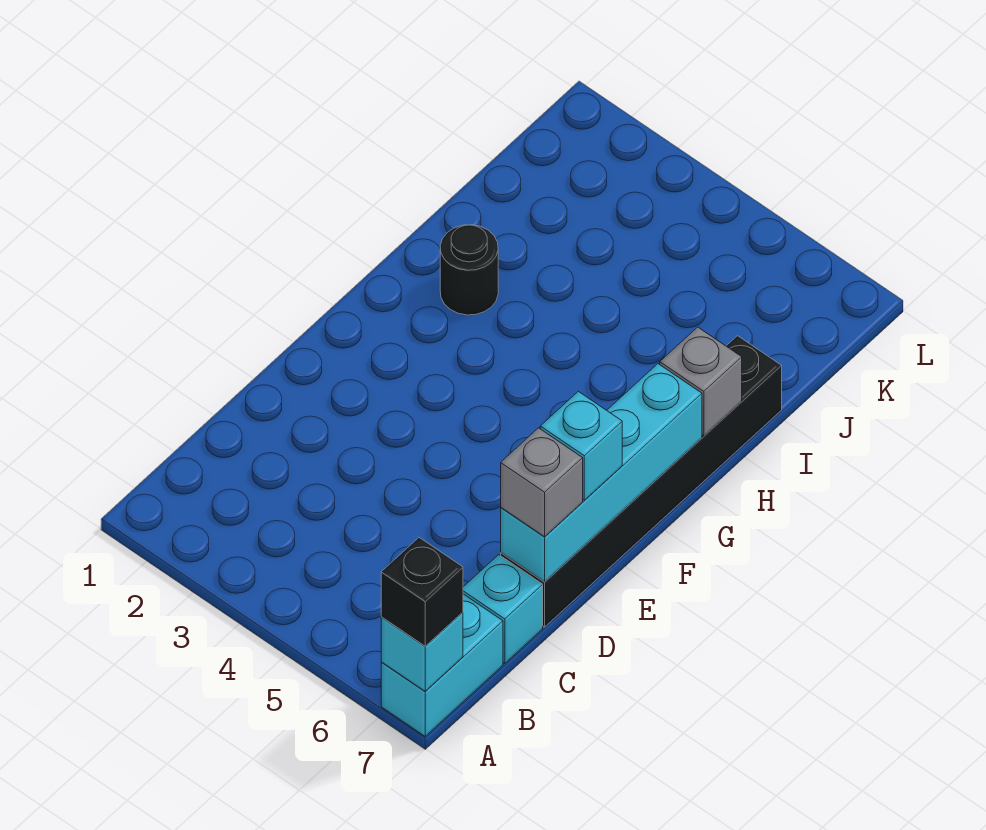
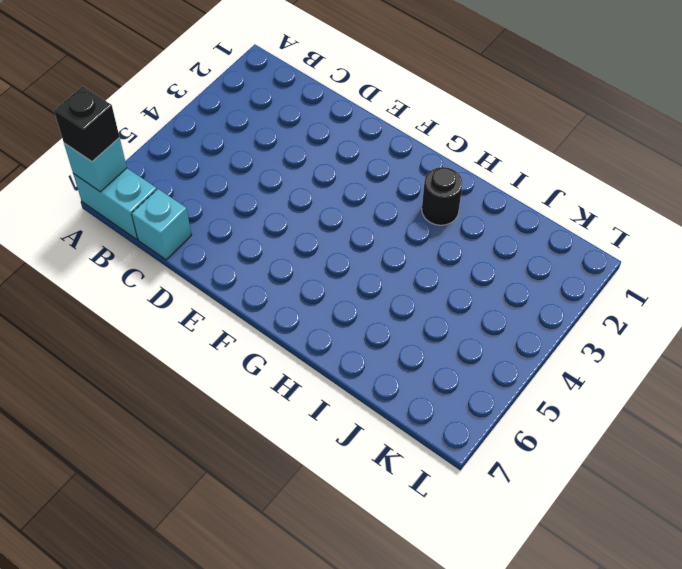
none -> black brick D7:I7 level 1
none -> cyan brick D7:G7 level 2

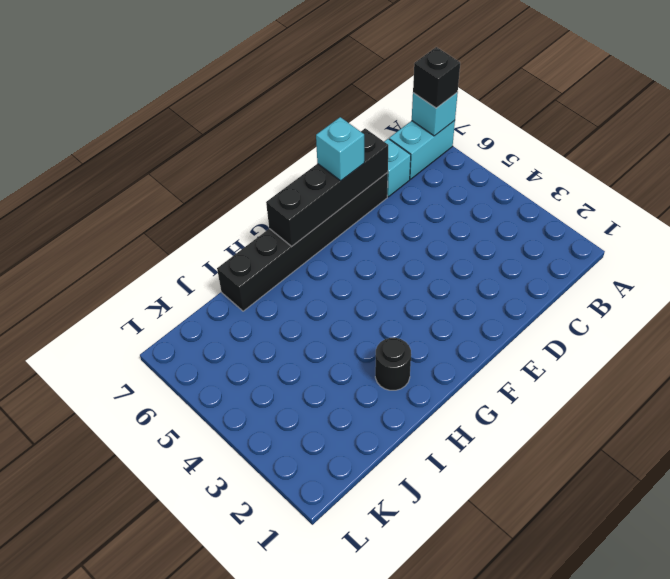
black brick D7:G7 level 2 -> cyan brick D7:G7 level 2
none -> grey brick H7 level 2
none -> grey brick D7 level 3

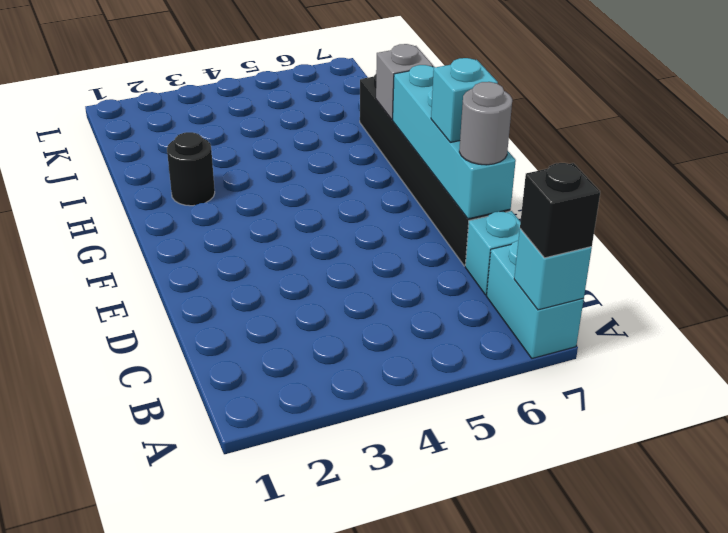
grey round brick D7 level 3 -> grey brick D7 level 3

